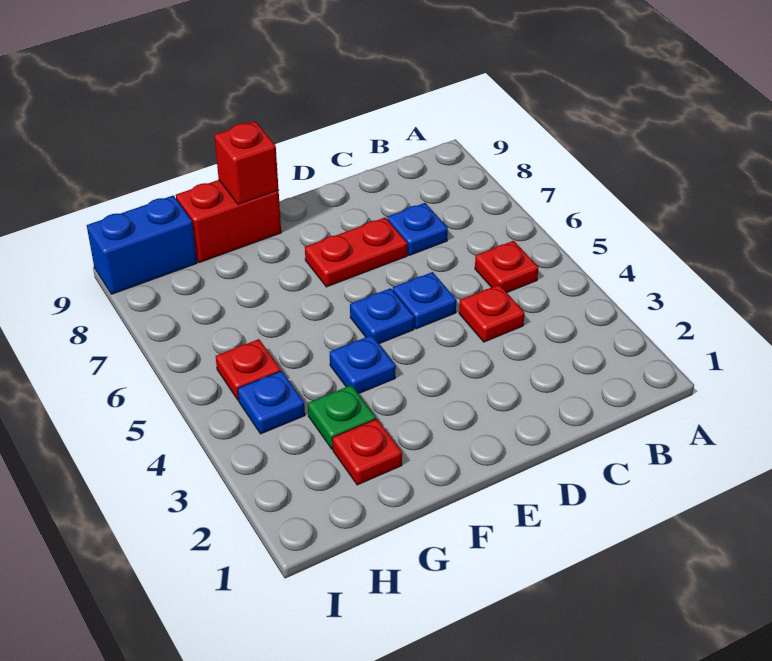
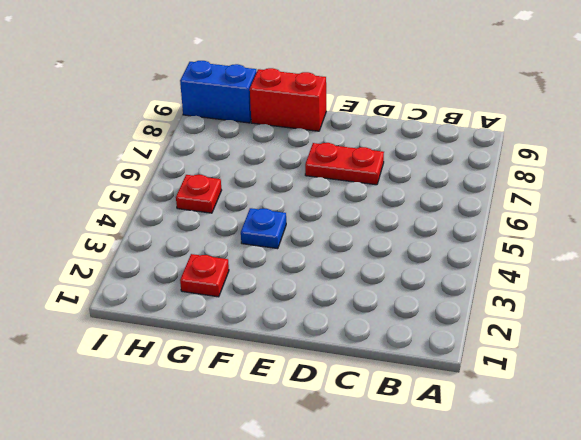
none -> red plate B5 level 1
none -> red plate C4 level 1
none -> blue plate C7 level 1

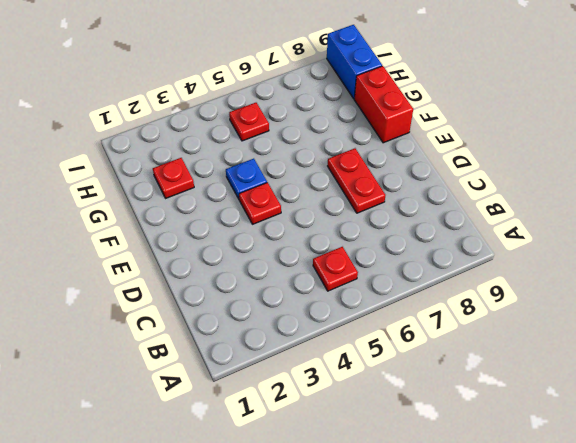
red plate E4 level 1 -> red plate C4 level 1
none -> blue plate C7 level 1
none -> blue plate D5 level 1
none -> blue plate E5 level 1

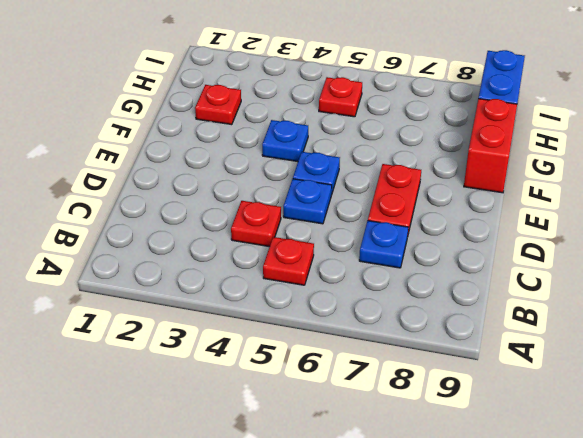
none -> green plate G3 level 1
none -> blue plate H4 level 1
none -> red brick F9 level 2

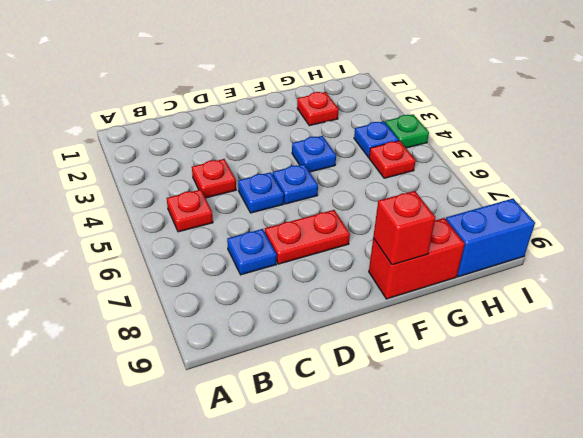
green plate I4 level 1 -> green plate G3 level 1

